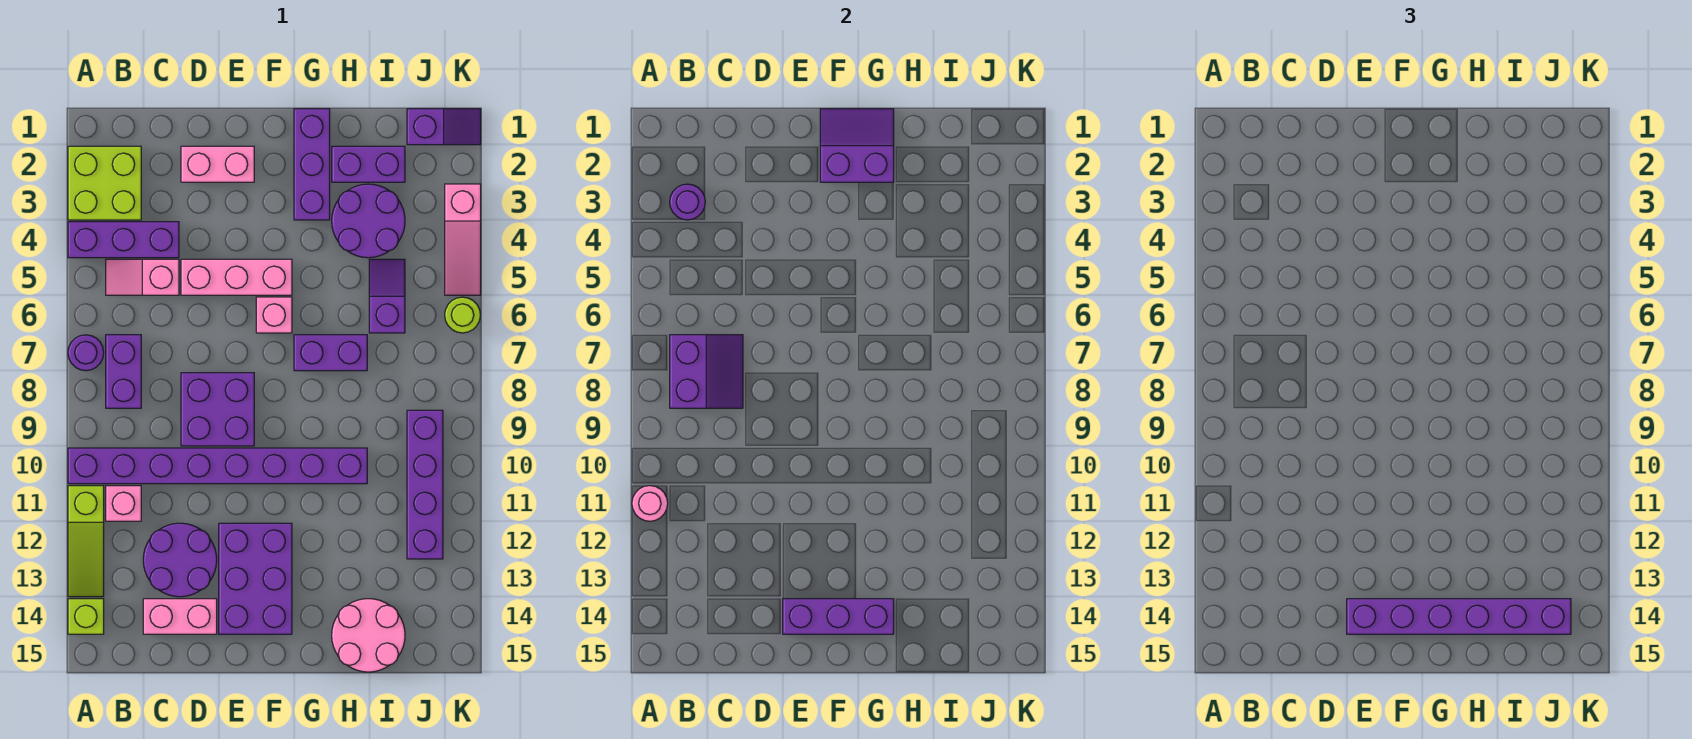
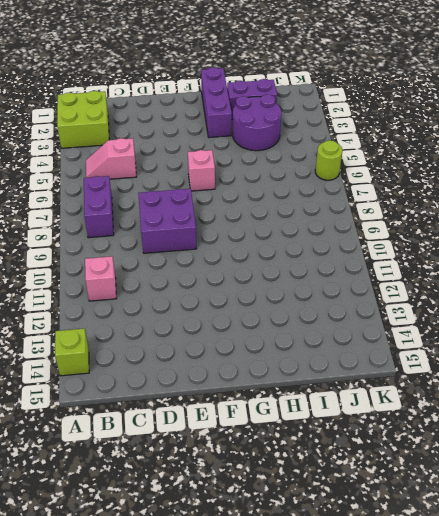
none -> purple brick A4:C4 level 1
none -> purple round brick A7 level 1
none -> purple brick A10:H10 level 1
none -> lime slope A11:A13 level 1 top 11

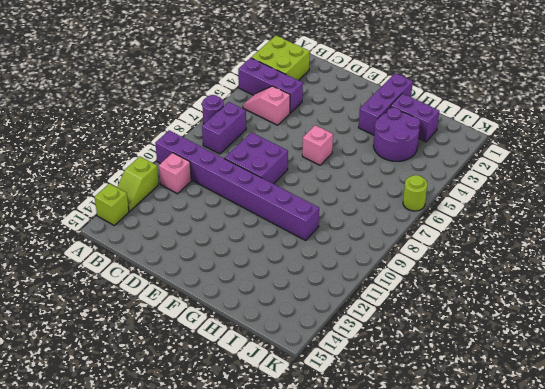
lime slope A12:A13 level 1 top 12 -> lime slope A11:A13 level 1 top 11
none -> purple round brick C12:D13 level 1
none -> pink brick C14:D14 level 1
none -> pink brick D2:E2 level 1
none -> pink brick D5:F5 level 1

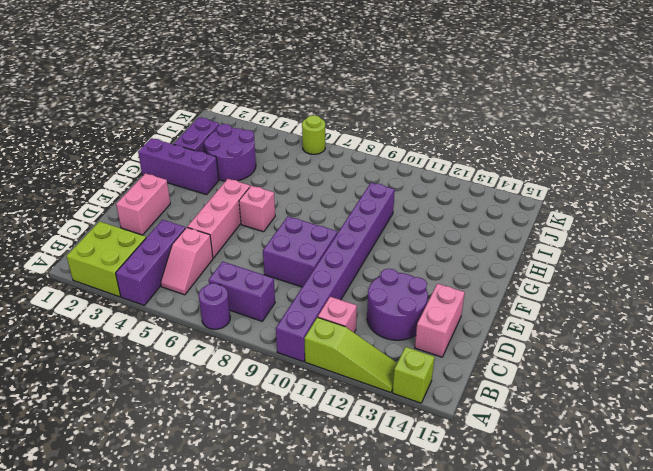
none -> purple brick E12:F14 level 1
none -> purple brick G7:H7 level 1
none -> pink round brick H14:I15 level 1
none -> purple slope I5:I6 level 1 top 6

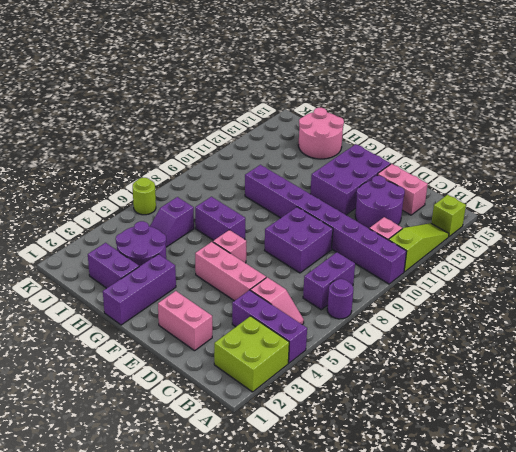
none -> purple slope J1:K1 level 1 top J
none -> purple brick J9:J12 level 1
none -> pink slope K3:K5 level 1 top 3
none -> pink round brick A11 level 2

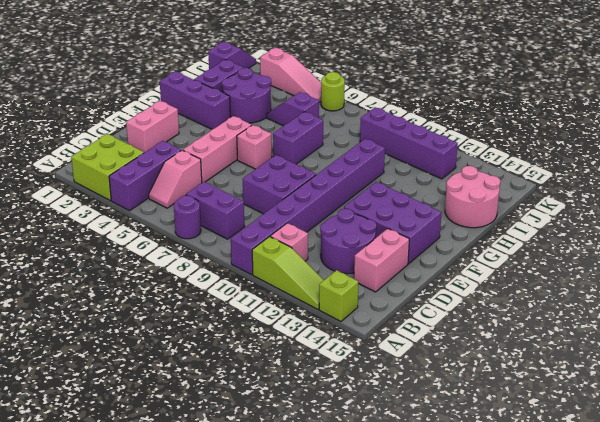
none -> pink round brick A11 level 2
none -> purple round brick B3 level 2
none -> purple slope B7:C8 level 2 top B
none -> purple brick E14:G14 level 2

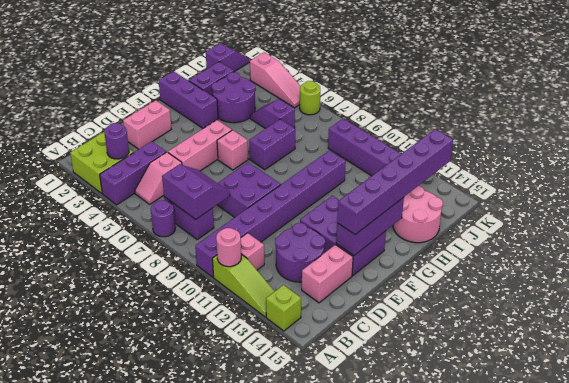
none -> purple slope F1:G2 level 2 top 2

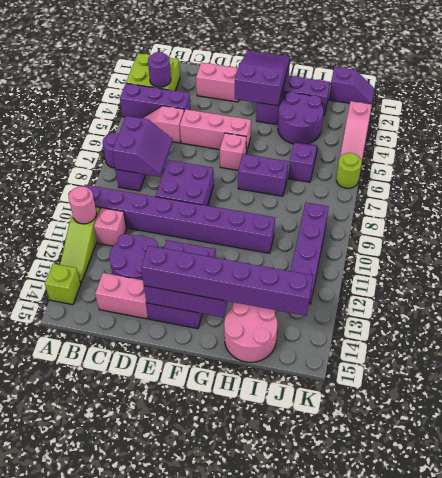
purple slope F1:G3 level 2 top 3 -> purple slope F1:G2 level 2 top 2

